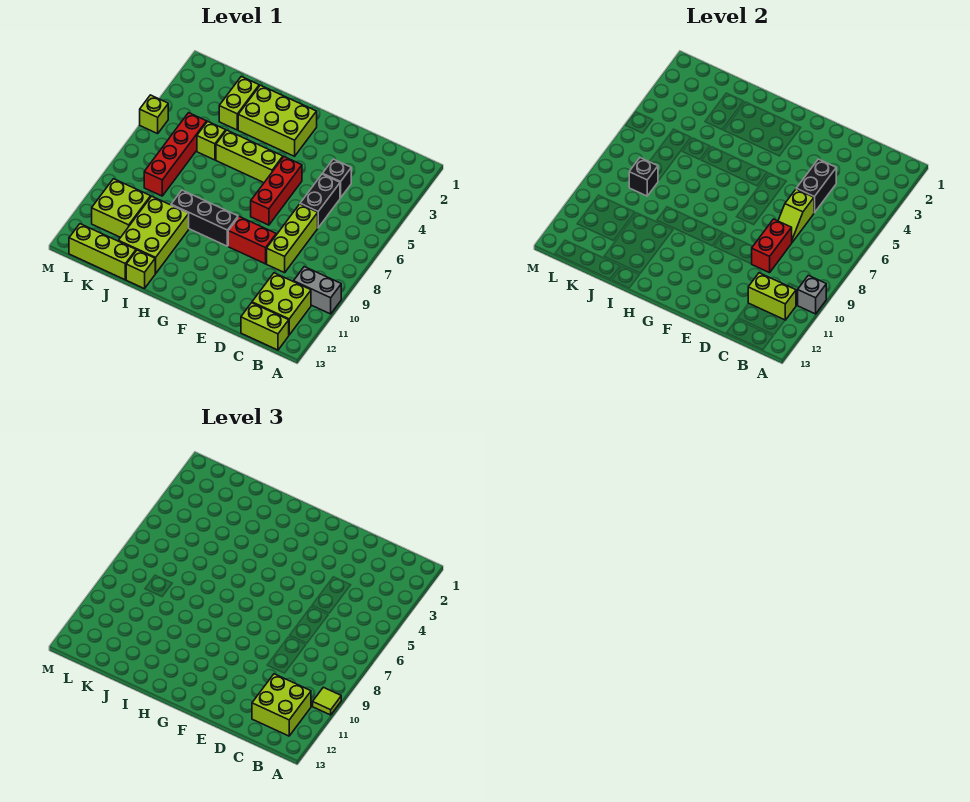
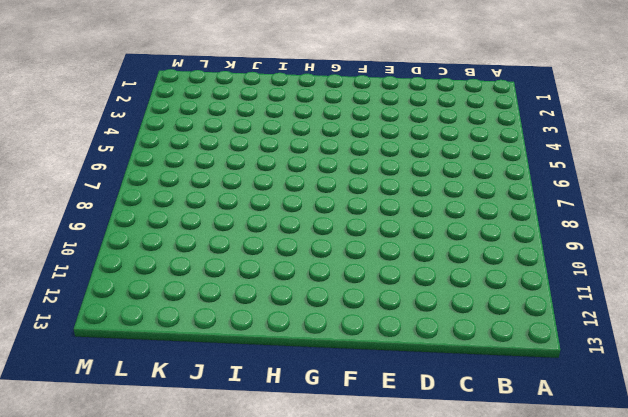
none -> grey brick A10:B10 level 1
none -> lime brick B11:C12 level 1
none -> lime brick B13:C13 level 1

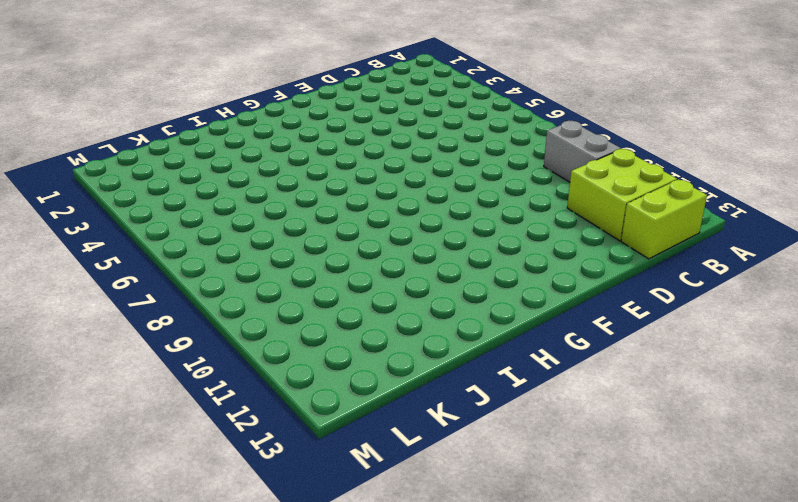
grey brick B9:B10 level 1 -> grey brick A10:B10 level 1
none -> black brick D4 level 1
none -> black brick D5:D6 level 1
none -> lime brick D7:D9 level 1

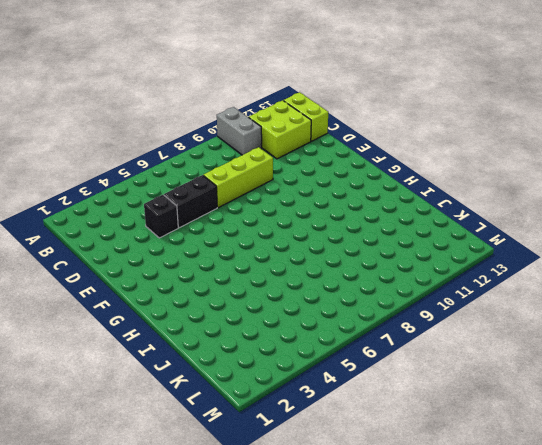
none -> red brick E9:F9 level 1
none -> red brick F5:F7 level 1
none -> lime brick G2:I3 level 1

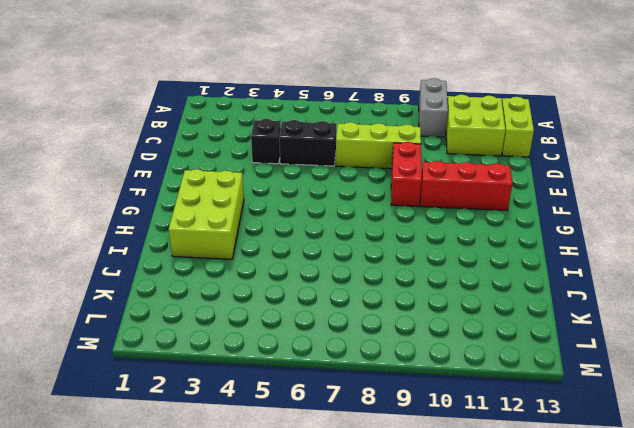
red brick F10:F12 level 1 -> red brick F5:F7 level 1
none -> lime brick G5:I5 level 1
none -> black brick G9:I9 level 1
none -> lime brick I10:J12 level 1

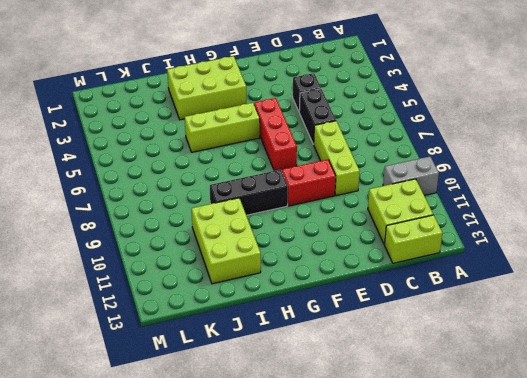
none -> lime brick I13 level 1
none -> lime brick J2:J3 level 1
none -> lime brick J5 level 1

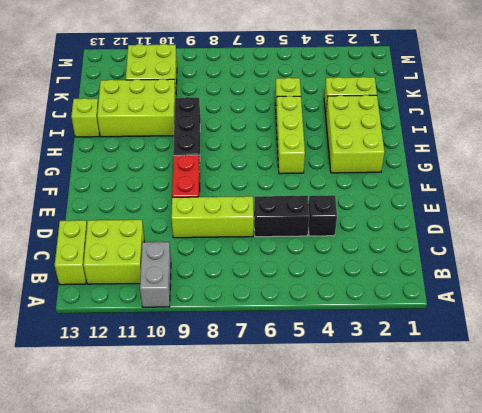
none -> red brick F5:F7 level 1
none -> lime brick J13:L13 level 1
none -> red brick K5:K8 level 1

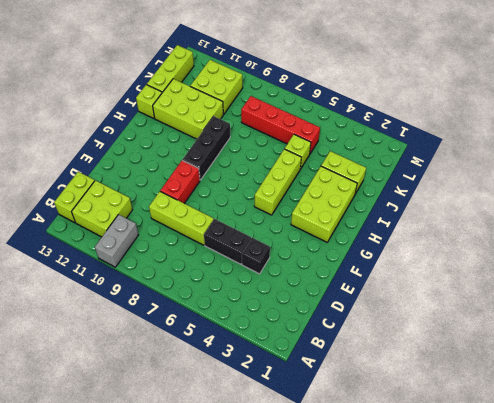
none -> red brick F5:F7 level 1
none -> lime brick M5 level 1
none -> grey brick A10 level 2

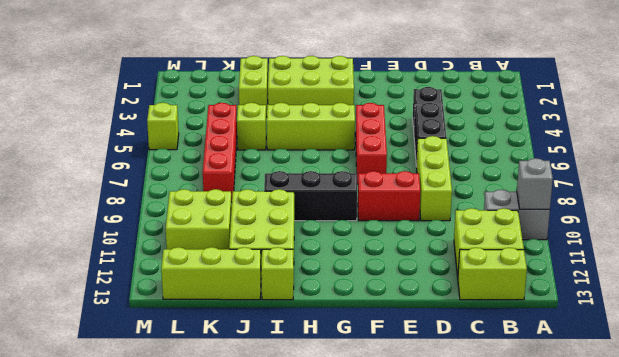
none -> lime brick B11:C11 level 2
none -> black brick D4:D5 level 2
none -> lime slope D6:D7 level 2 top 6

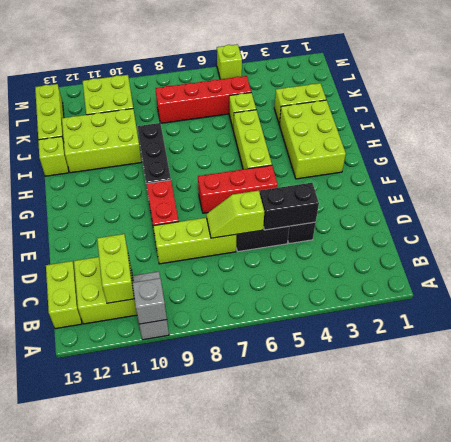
none -> red brick D8:D9 level 2
none -> black brick K8 level 2
none -> lime tile A10 level 3

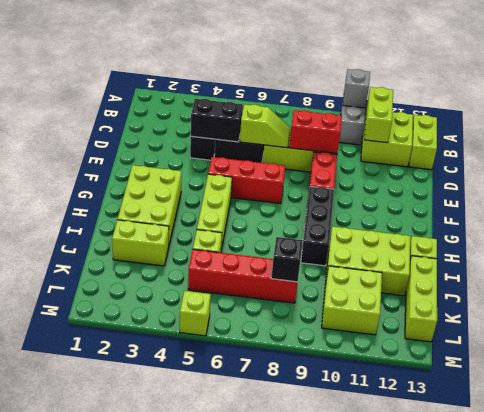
none -> lime tile A10 level 3
none -> lime brick B11:C12 level 3

